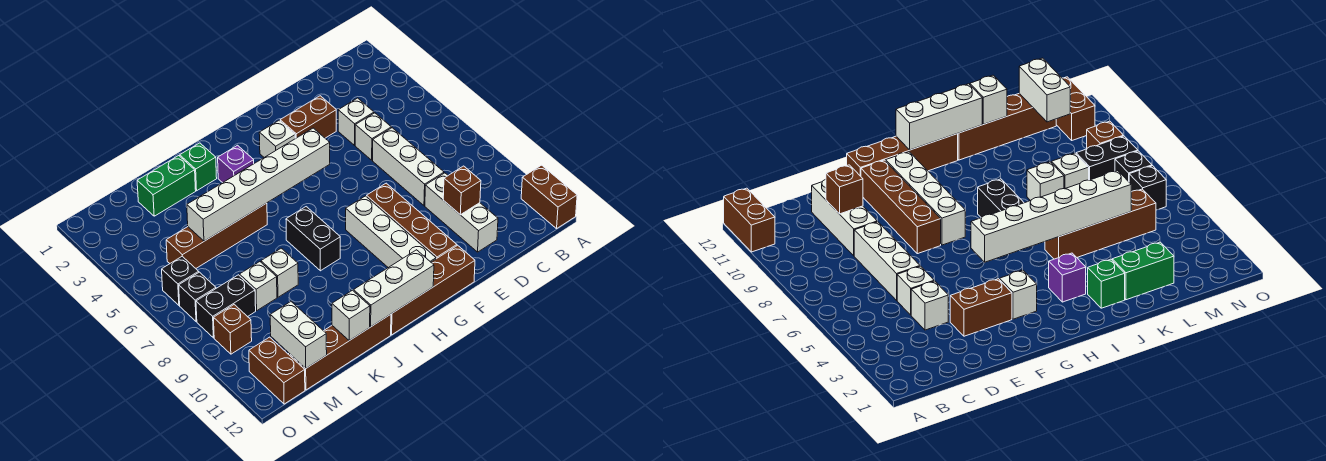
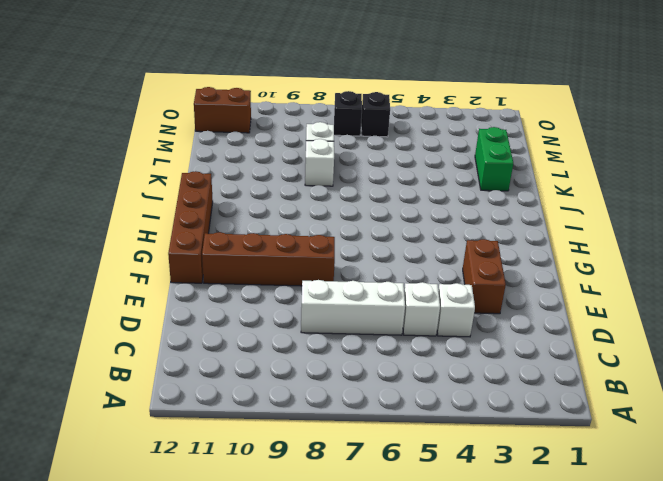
none -> brown brick A11:A12 level 1
none -> white brick D9:D11 level 1
none -> white brick G3 level 1

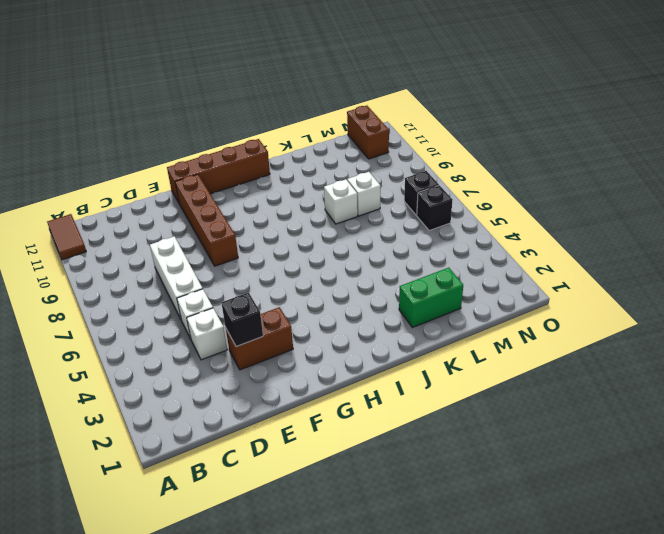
brown tile A11:A12 level 1 -> brown brick A11:A12 level 1
black brick E3 level 2 -> none
none -> white brick D9:D11 level 1
none -> white brick G3 level 1
none -> white brick G8:G11 level 1

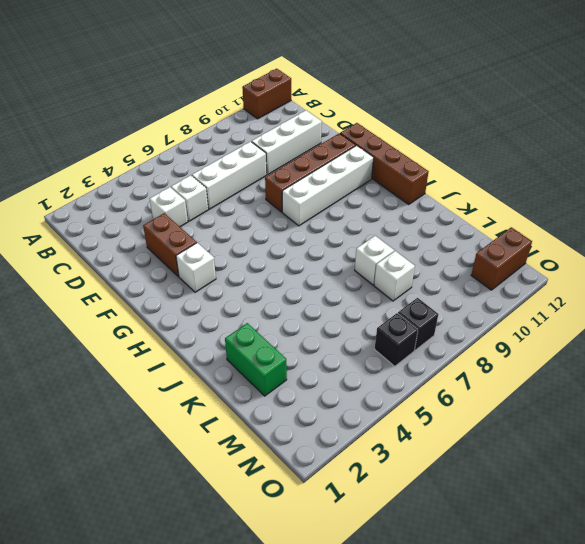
none -> purple brick I3 level 1
none -> black brick I7:I8 level 1
none -> green brick J2 level 1

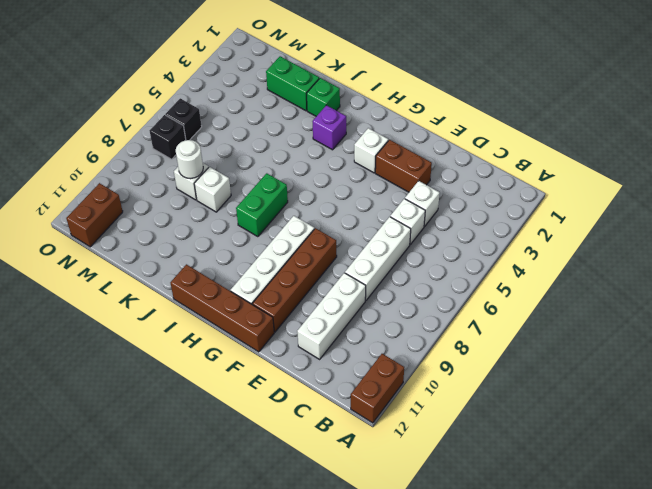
green brick I7:I8 level 1 -> black brick I7:I8 level 1
white round brick L8 level 2 -> none
none -> brown brick J5:M5 level 1
none -> brown brick J12:M12 level 1
none -> black brick M8:N8 level 1

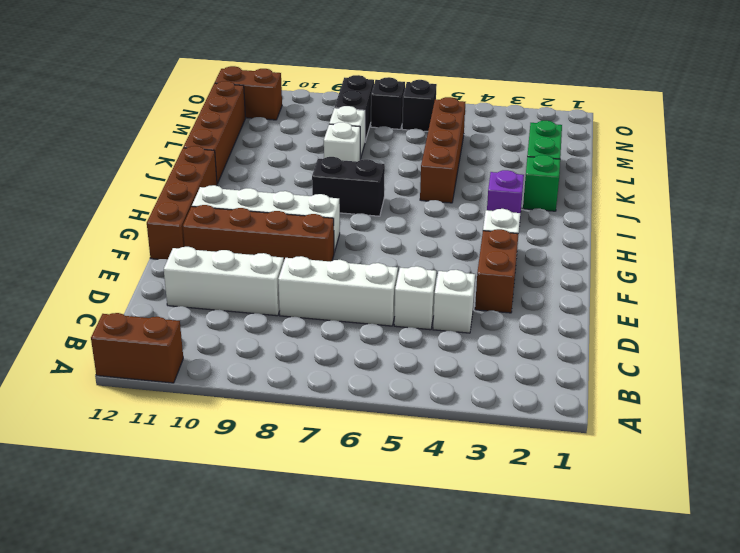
none -> brown brick N9 level 1
none -> brown brick D10 level 2
none -> white brick G5:L5 level 2

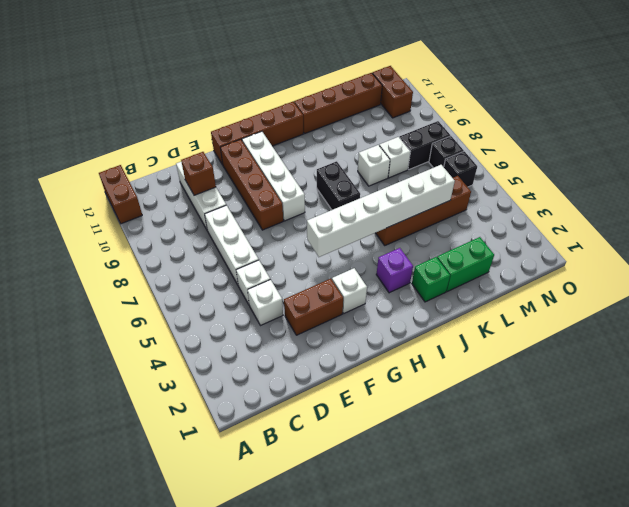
none -> brown brick N9 level 1
none -> white brick H12:J12 level 2
none -> white brick K12 level 2

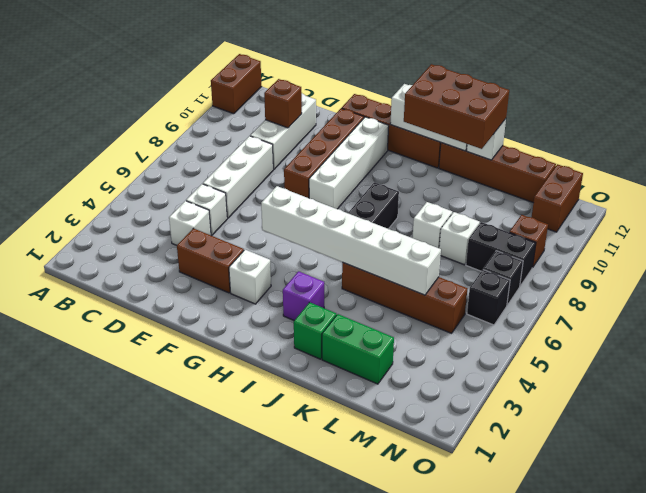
brown brick I11:K12 level 3 -> none
none -> white brick M11:M12 level 2

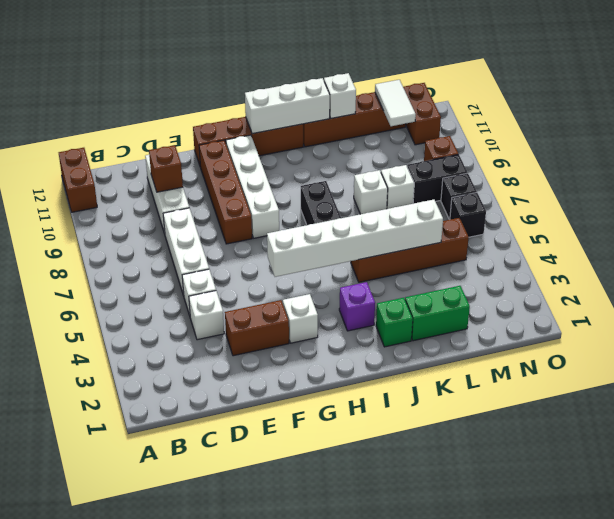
white tile M11:M12 level 2 -> white brick M11:M12 level 2

